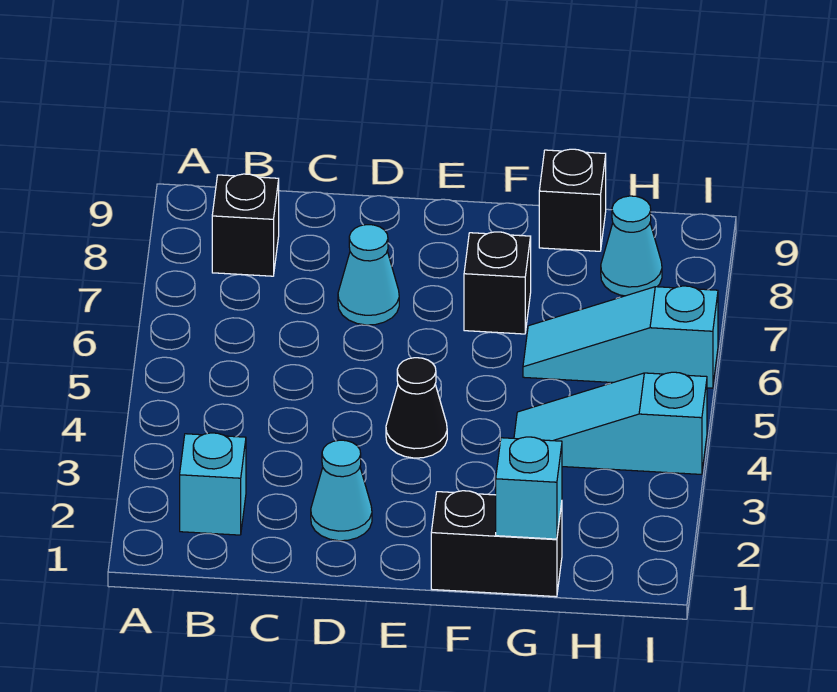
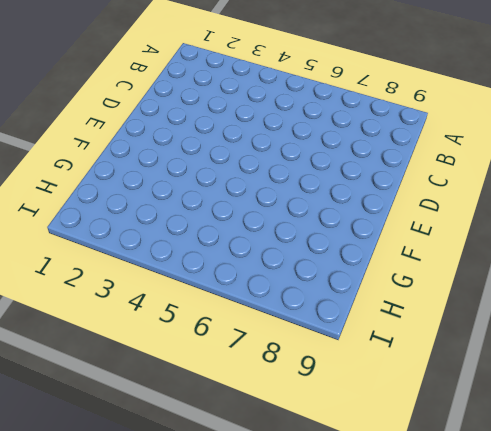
none -> cyan brick B2 level 1
none -> black brick B8 level 1
none -> cyan cone D2 level 1

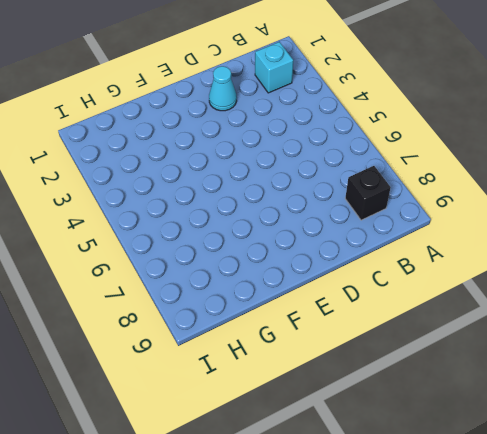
none -> cyan cone D7 level 1
none -> black cone E4 level 1
none -> black brick F1:G1 level 1

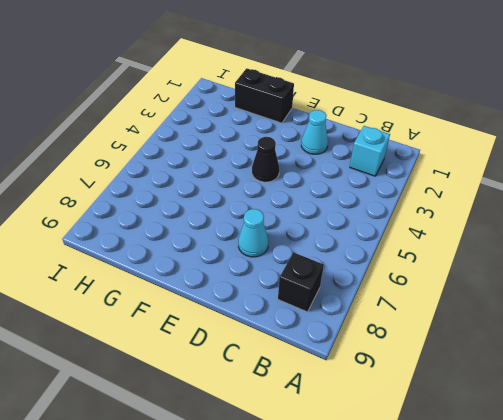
none -> black brick F7 level 1
none -> cyan slope G4:I4 level 1 top I
none -> cyan slope G6:I6 level 1 top I

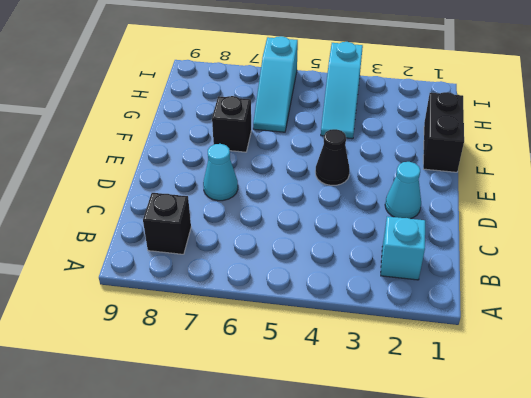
none -> black brick G9 level 1
none -> cyan cone H8 level 1
none -> cyan brick G1 level 2

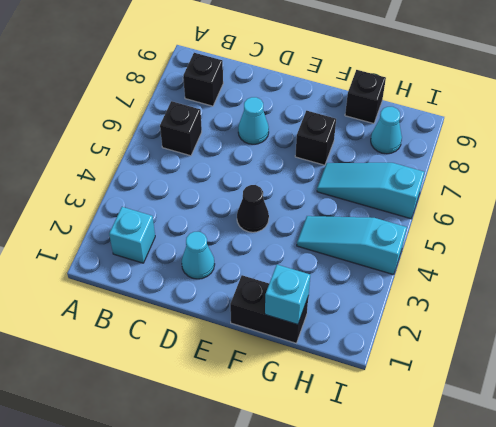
black brick B6 level 1 -> none

